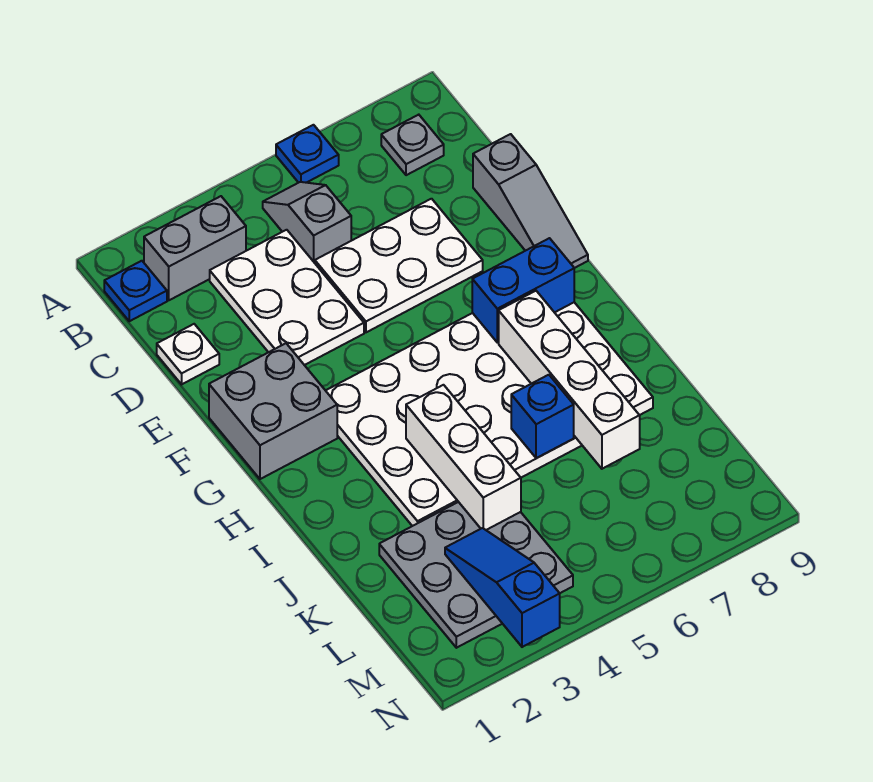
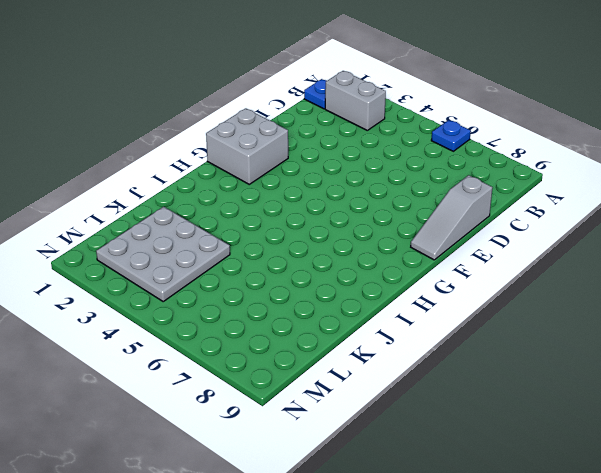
none -> grey slope B5:C5 level 1 top C
none -> grey plate B8 level 1
none -> white plate C3:E4 level 1

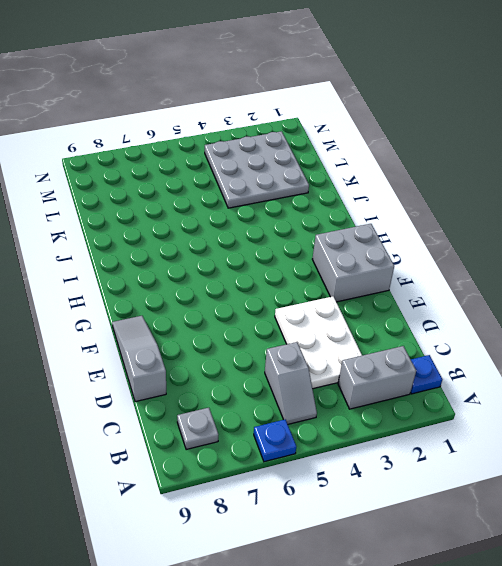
none -> white plate D1 level 1
none -> white plate D5:E7 level 1
none -> white plate G3:J8 level 1

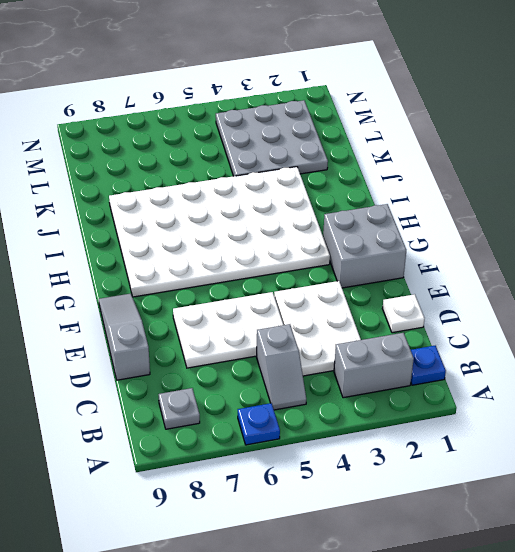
none -> blue brick G7:G8 level 2
none -> white brick H7:K7 level 2
none -> white brick I4:K4 level 2

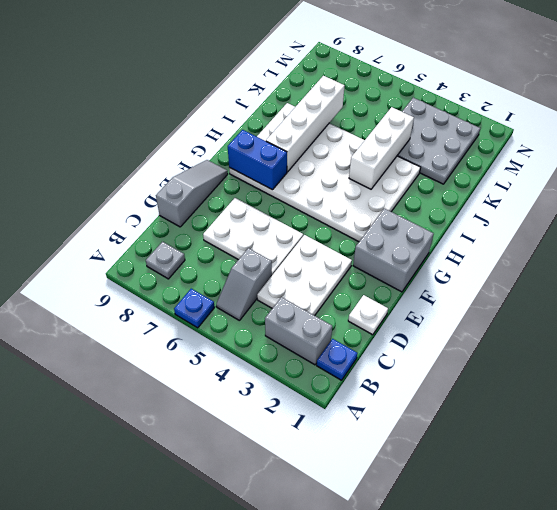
none -> blue brick J6 level 2
none -> blue slope L3:N3 level 2 top N

